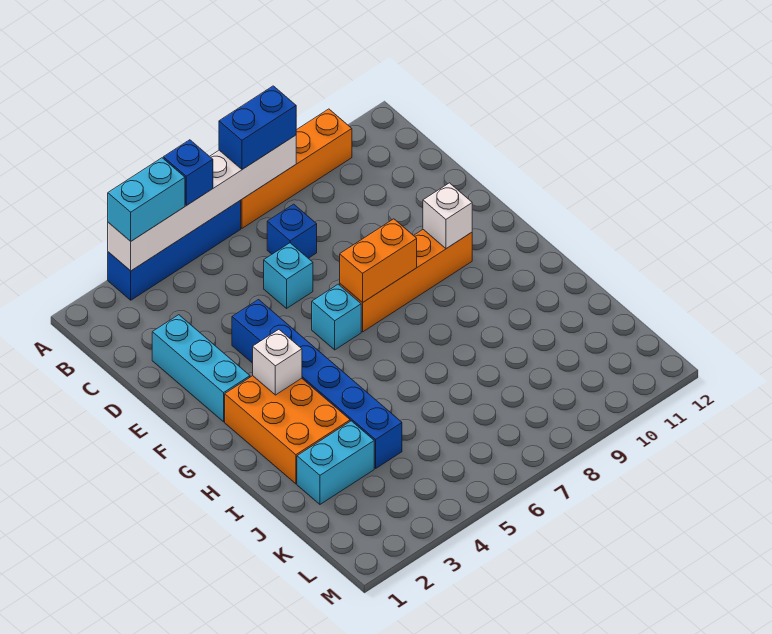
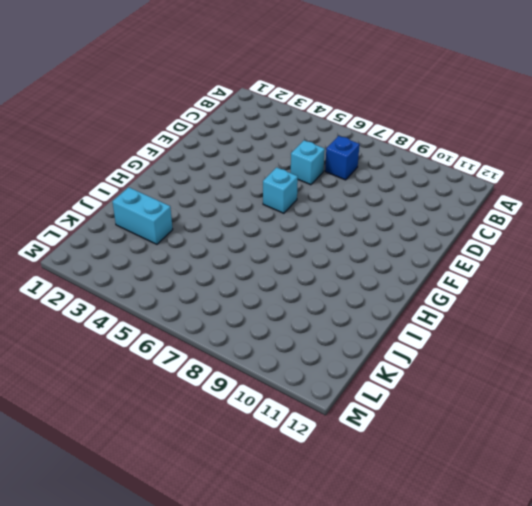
none -> blue brick A3:A6 level 1
none -> orange brick A7:A10 level 1
none -> cyan brick D2:F2 level 1

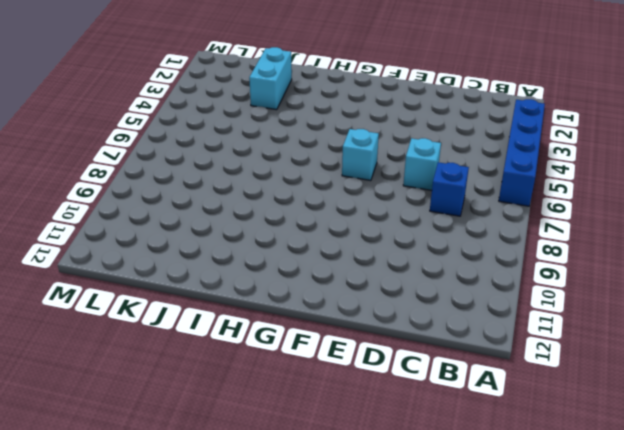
none -> orange brick A7:A10 level 1
none -> cyan brick D2:F2 level 1
none -> blue brick E4:J4 level 1

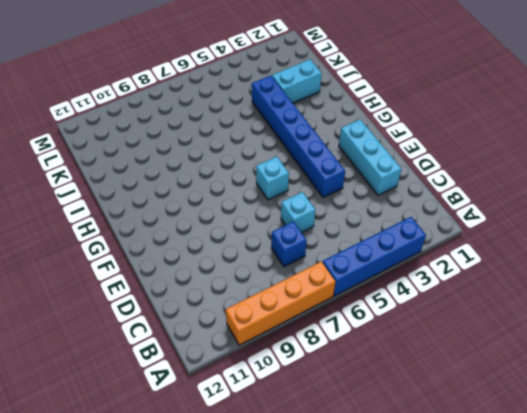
none -> orange brick F7:F10 level 1
none -> orange brick G2:I3 level 1
none -> white brick A3:A8 level 2

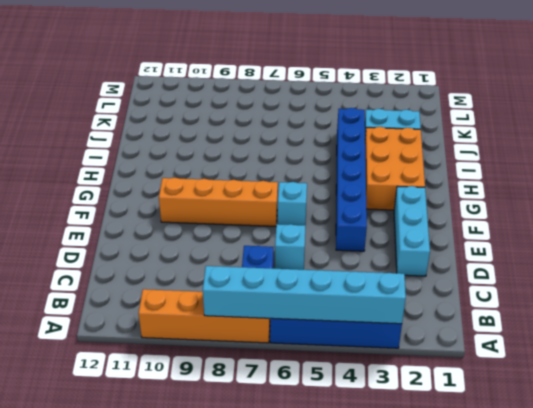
cyan brick A3:A8 level 2 -> white brick A3:A8 level 2
none -> orange brick F7:F8 level 2
none -> white brick F10 level 2
none -> white brick G3 level 2

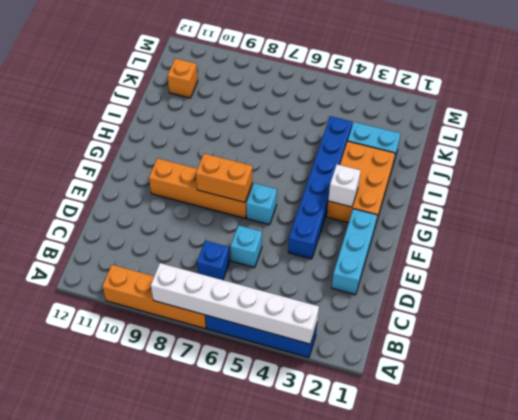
orange brick K11 level 1 -> none
none -> white brick F10 level 2
none -> cyan brick A3:A4 level 3
none -> blue brick A5 level 3

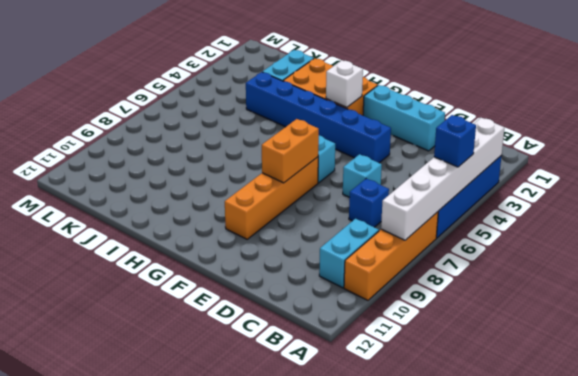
cyan brick B9:B10 level 1 -> cyan brick A3:A4 level 3
none -> white brick F10 level 2
none -> blue brick A7:A8 level 3

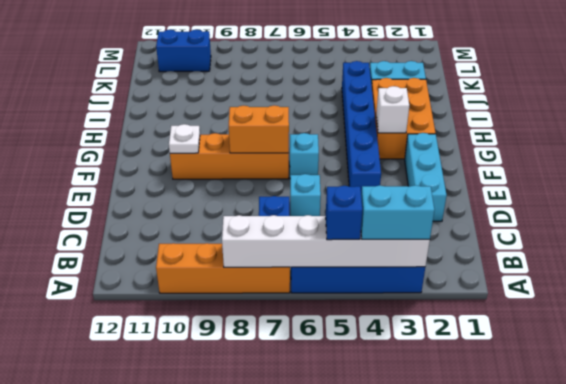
white plate F10 level 2 -> white brick F10 level 2
blue brick L10:L11 level 1 -> blue brick A7:A8 level 3

